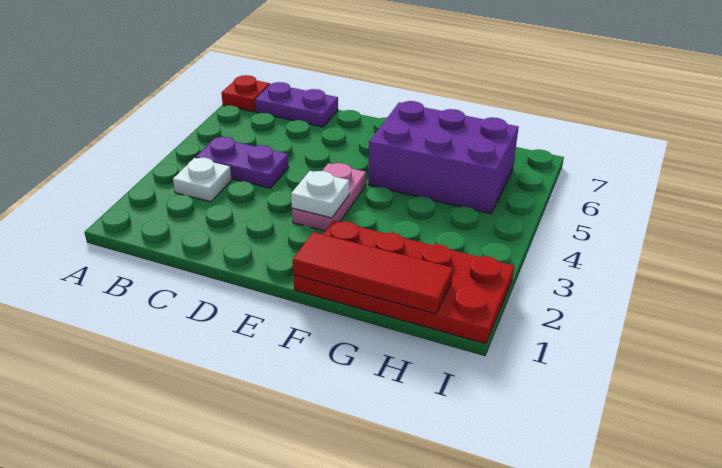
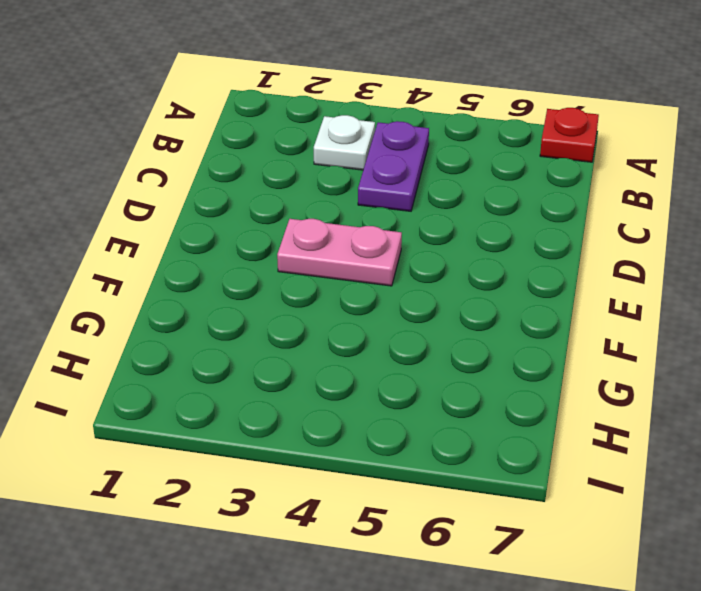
none -> purple plate B7:C7 level 1
none -> red plate F1:I2 level 1

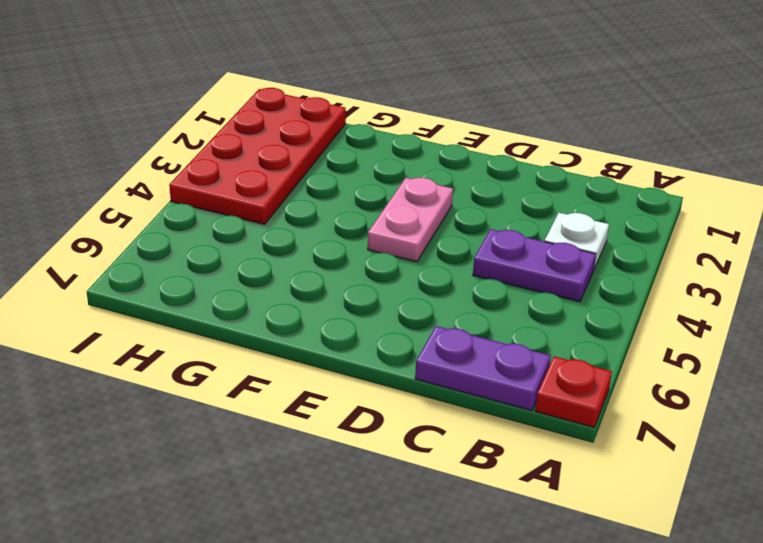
red plate H1:I4 level 1 -> red plate F1:I2 level 1
none -> purple brick F5:H6 level 1
none -> white plate E3 level 2

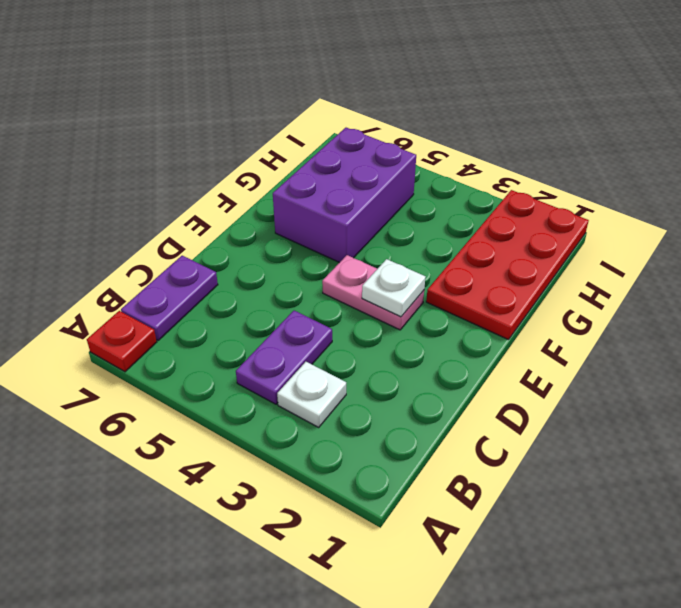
none -> red tile F1:H1 level 2

